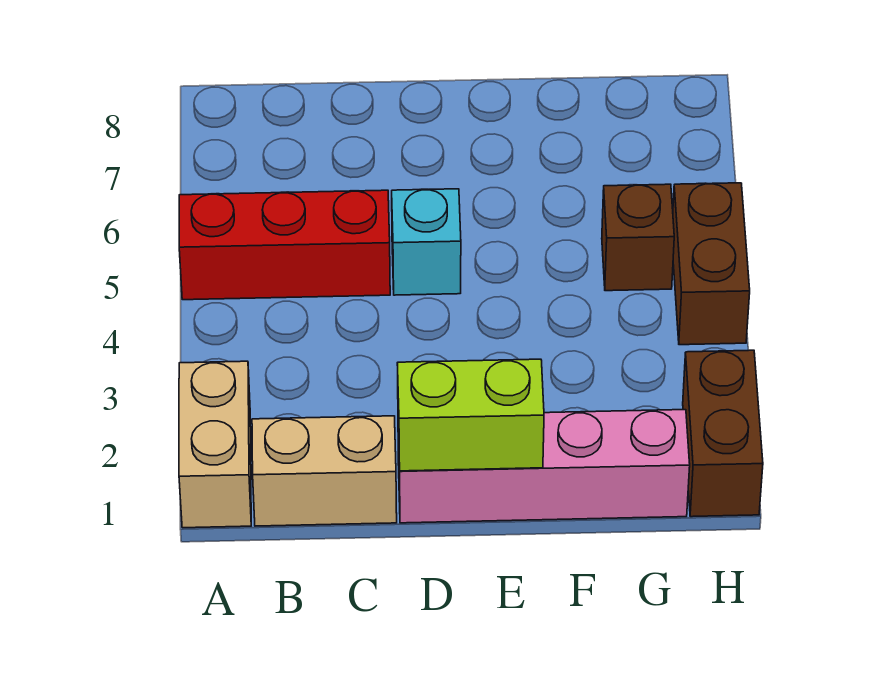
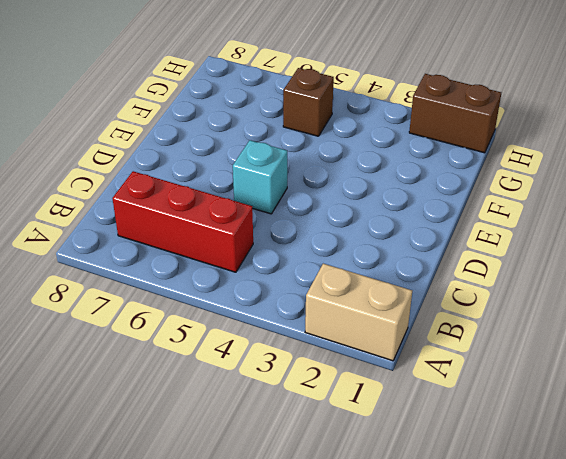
red brick B5:B7 level 1 -> red brick A5:C5 level 1
none -> tan brick B1:C1 level 1
none -> pink brick D1:G1 level 1

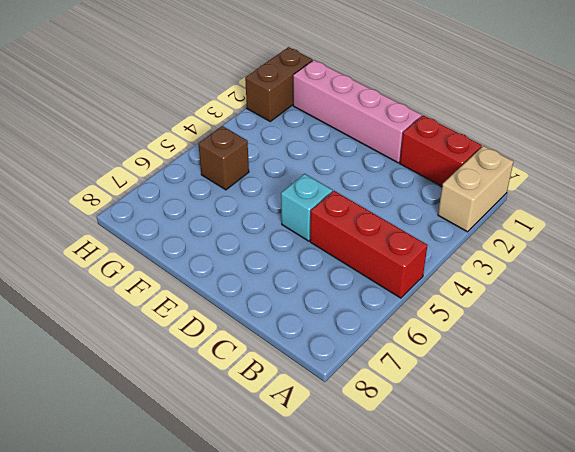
red brick B1:C1 level 1 -> tan brick B1:C1 level 1
none -> brown brick H4:H5 level 1
none -> lime brick D1:E1 level 2

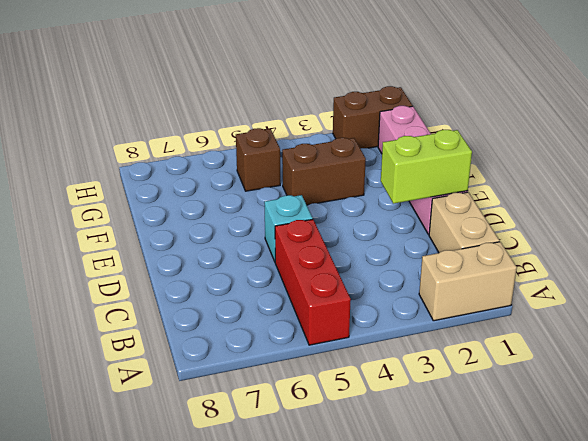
lime brick D1:D2 level 2 -> lime brick D1:E1 level 2
brown brick F3:F4 level 1 -> brown brick H4:H5 level 1

